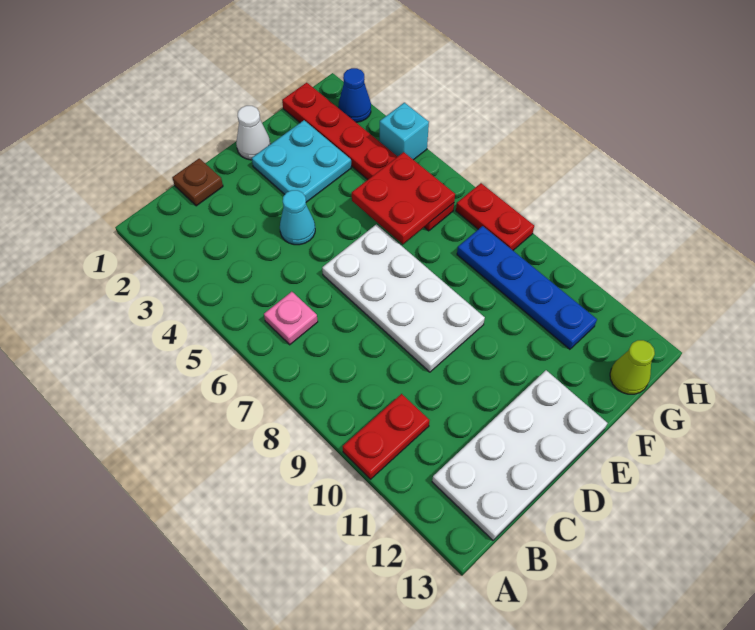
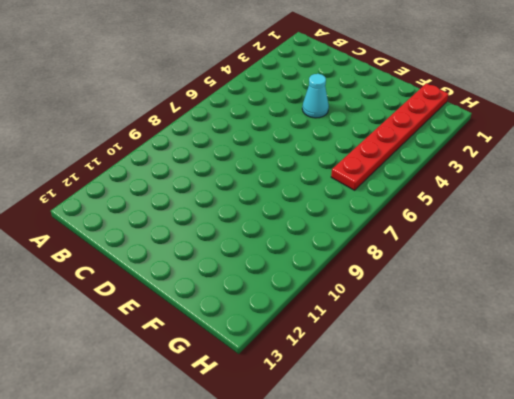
none -> red plate A10:B10 level 1
none -> pink plate B6 level 1
none -> white plate B12:E13 level 1

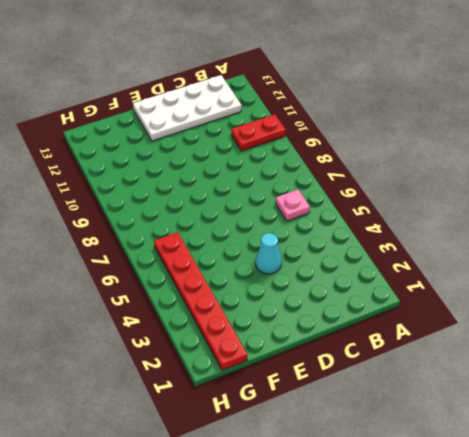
none -> brown plate C1 level 1
none -> white plate D6:E9 level 1
none -> white cone E1 level 1

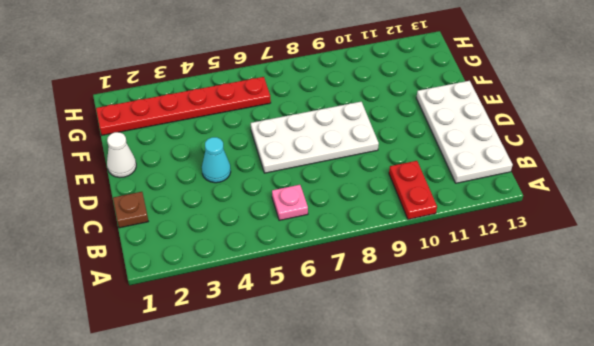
none -> cyan plate E2:F3 level 1
none -> blue plate G8:G11 level 1
none -> lime cone G13 level 1

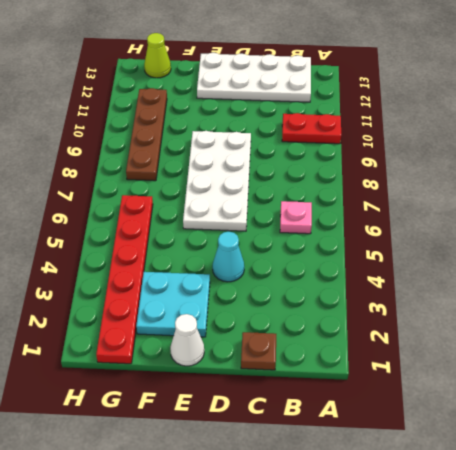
brown plate G8:G11 level 1 -> blue plate G8:G11 level 1
none -> blue cone H2 level 1
none -> cyan brick H4 level 1
none -> red plate H7:H8 level 1

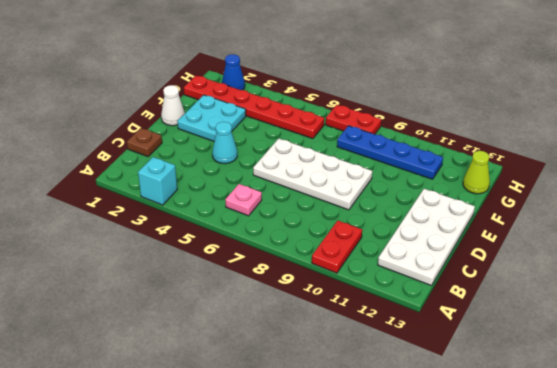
cyan brick A3 level 1 -> cyan brick H4 level 1
none -> red plate F5:G6 level 2

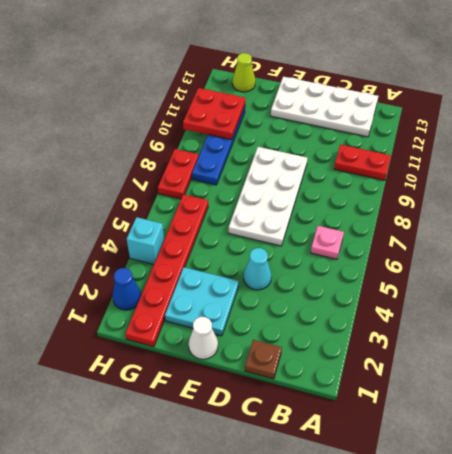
red plate G10:H11 level 2 -> red plate F5:G6 level 2

